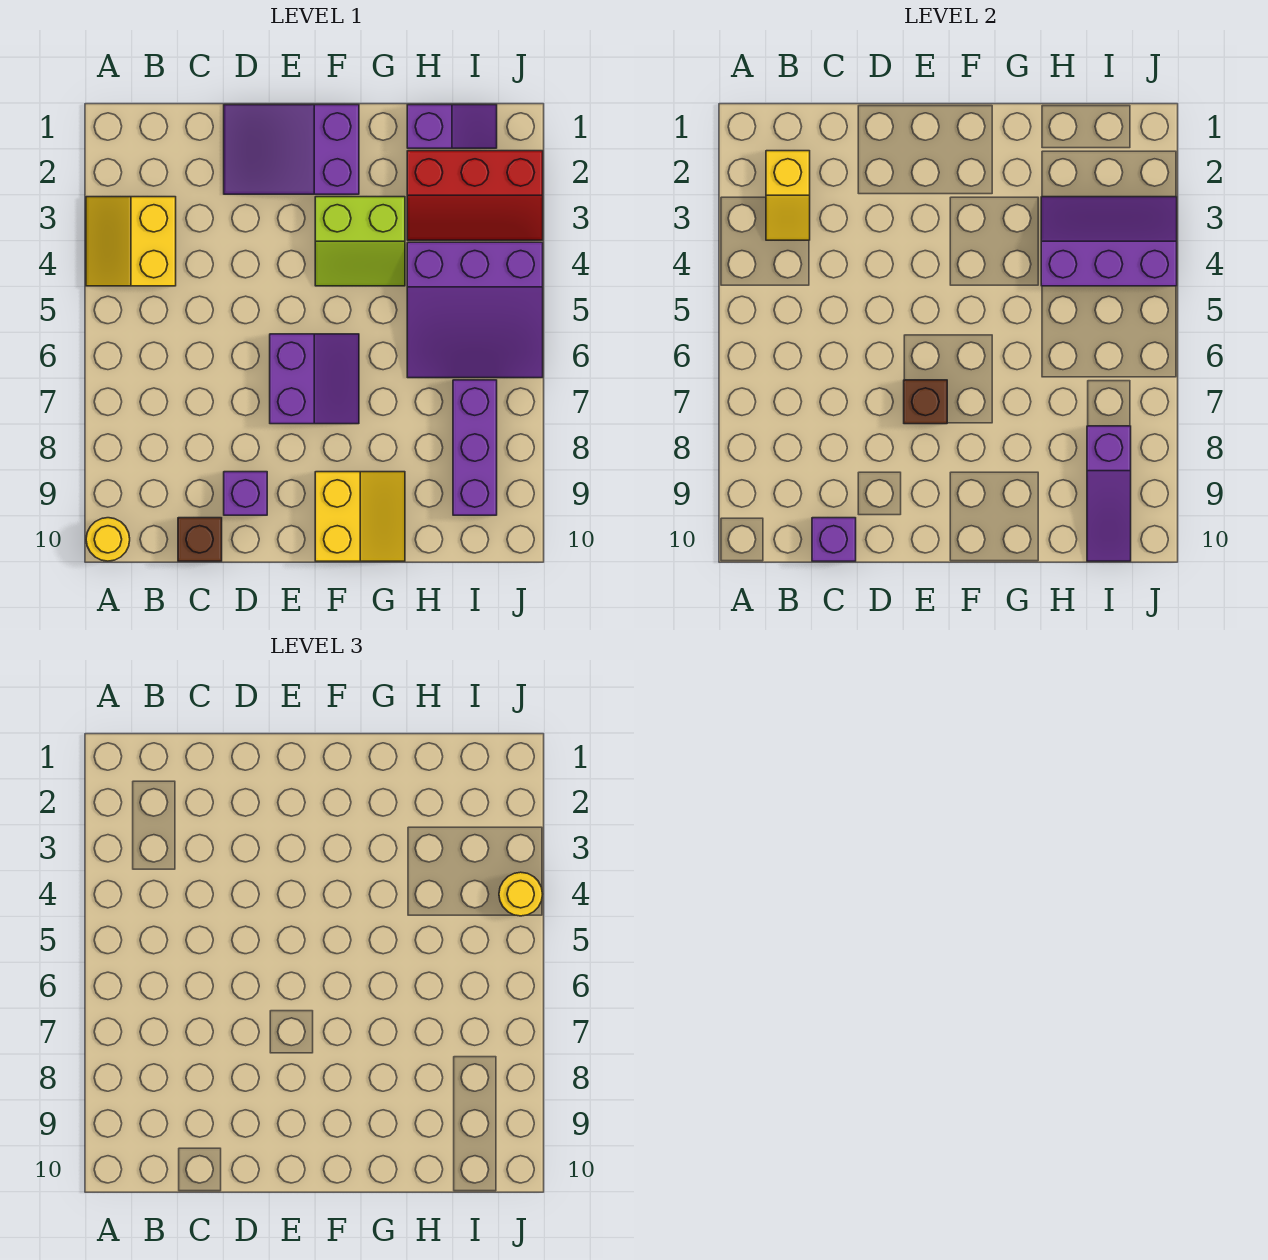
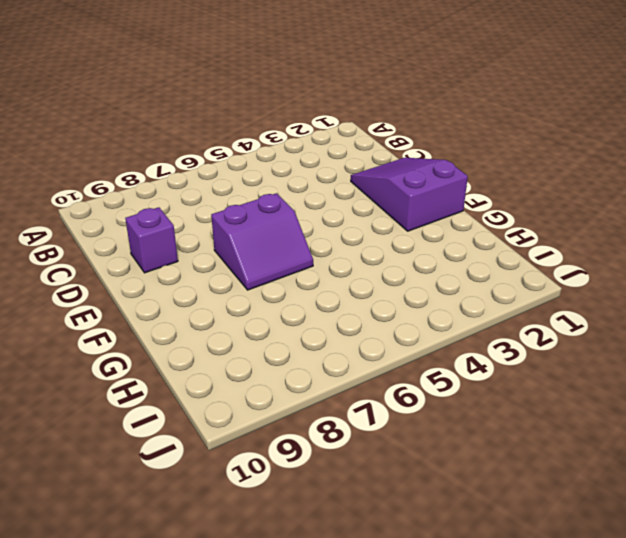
none -> yellow slope A3:B4 level 1 top B
none -> yellow round brick A10 level 1
none -> brown brick C10 level 1

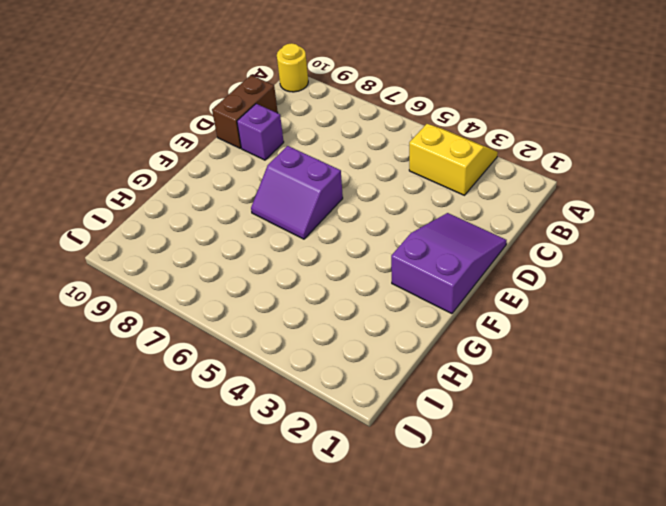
brown brick C10:D10 level 1 -> brown brick C10 level 1
none -> lime slope F3:G4 level 1 top 3
none -> yellow slope F9:G10 level 1 top F
none -> purple slope H1:I1 level 1 top H

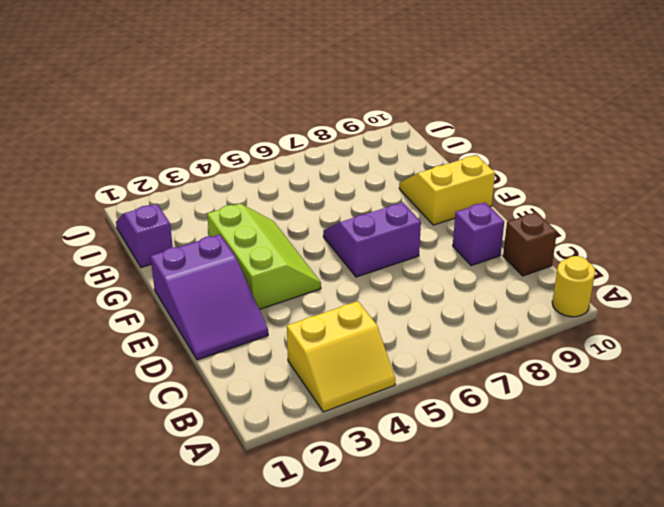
lime slope E3:G4 level 1 top 3 -> lime slope F3:G4 level 1 top 3
none -> red slope H2:J3 level 1 top 2
none -> purple slope H4:J6 level 1 top 4
none -> purple brick I7:I9 level 1

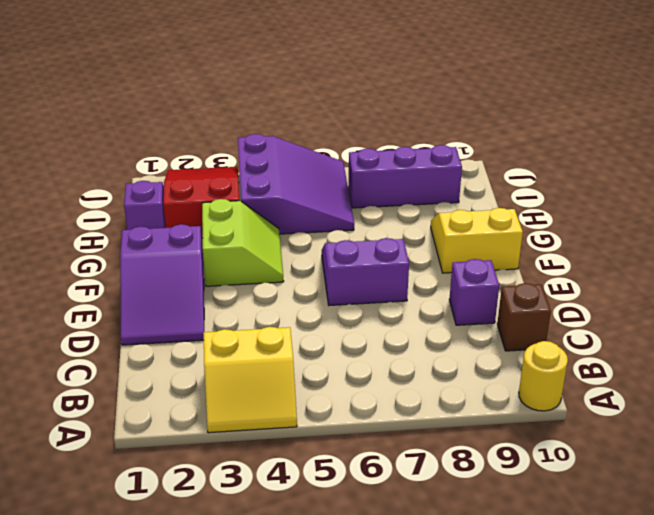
red slope H2:J3 level 1 top H -> red slope H2:J3 level 1 top 2
none -> yellow slope B2:B3 level 2 top 2
none -> purple brick C10 level 2
none -> brown brick E7 level 2

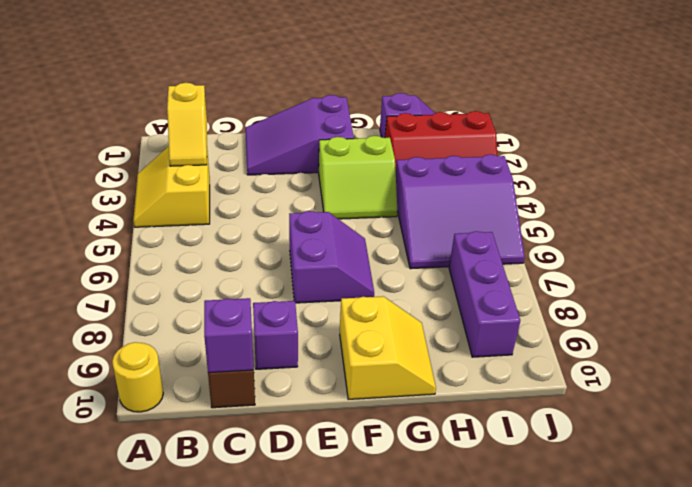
none -> brown brick E7 level 2
none -> purple slope H3:J4 level 2 top 4
none -> purple slope I8:I10 level 2 top 8

